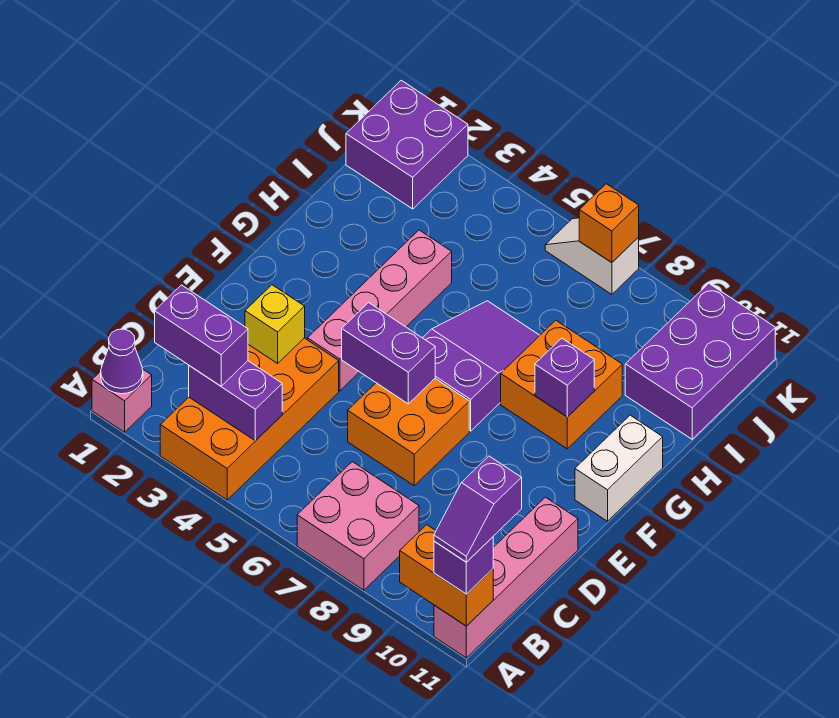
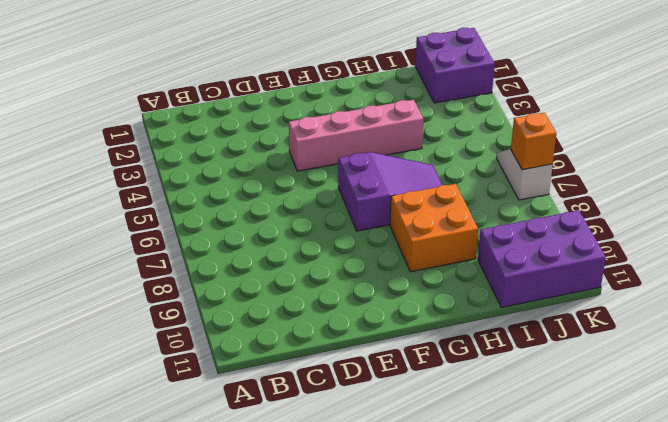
none -> pink brick A1 level 1
none -> orange brick A3:D4 level 1
none -> pink brick A7:B8 level 1

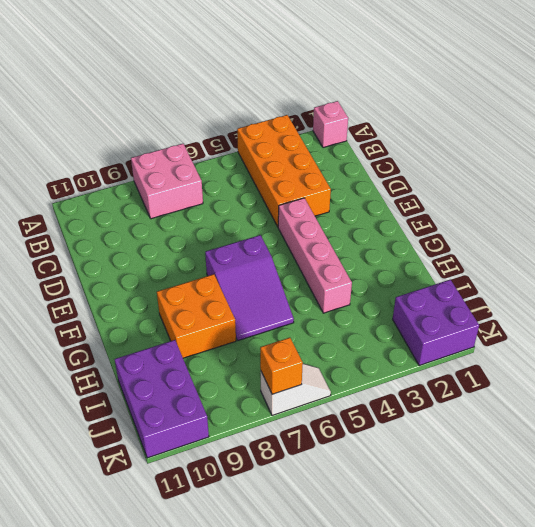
none -> pink brick A11:D11 level 1
none -> orange brick D6:E7 level 1
none -> white brick F11:G11 level 1

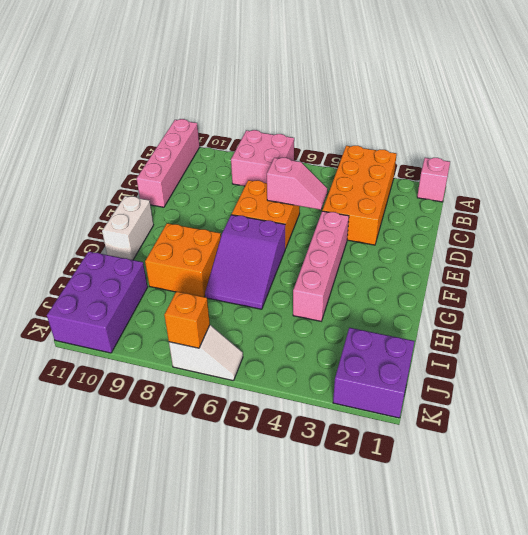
pink slope D5:D6 level 2 top 6 -> none
none -> purple cone A1 level 2
none -> orange brick A10:A11 level 2
none -> purple brick B3:B4 level 2

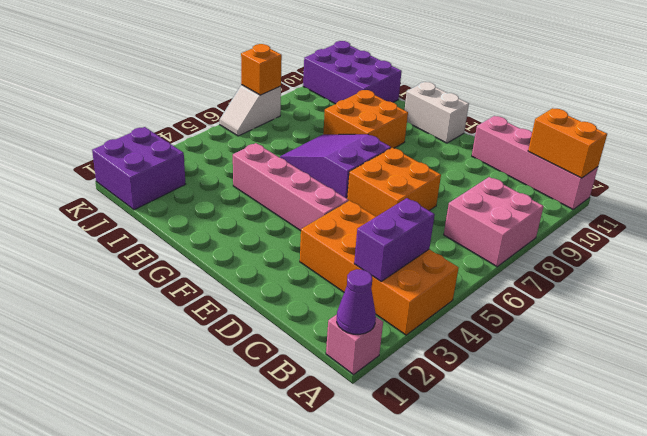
orange brick A11:B11 level 2 -> orange brick A10:A11 level 2
none -> yellow brick D3 level 2
none -> purple brick E5:E6 level 2
none -> purple brick G9 level 2

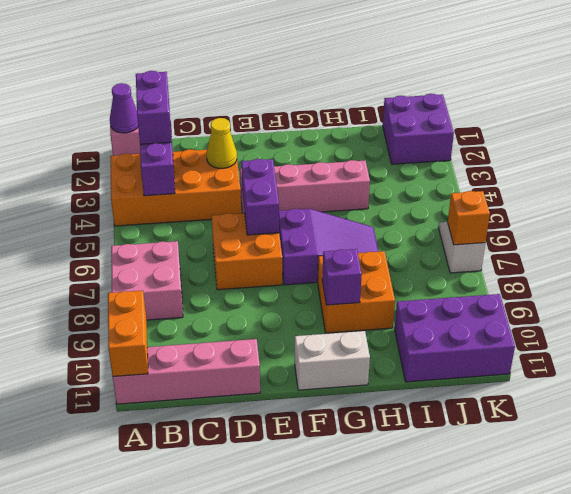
yellow cone D3 level 2 -> yellow brick D3 level 2
none -> purple brick A11 level 3
none -> purple slope A11:B11 level 4 top B

